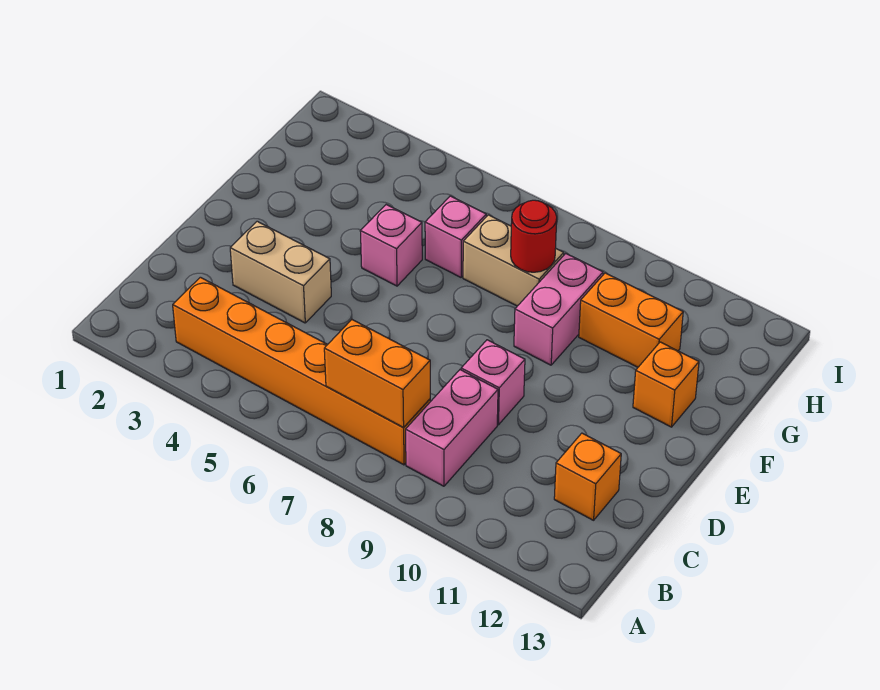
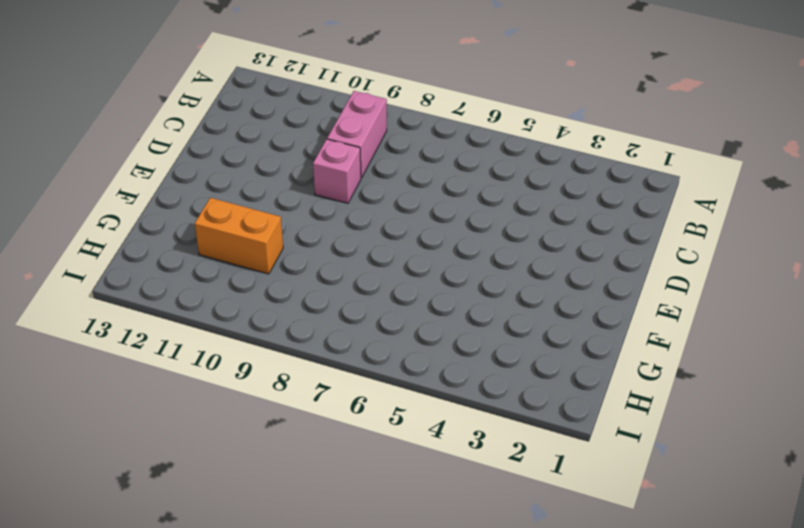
none -> orange brick B3:B8 level 1
none -> orange brick C12 level 1
none -> tan brick D3:D4 level 1

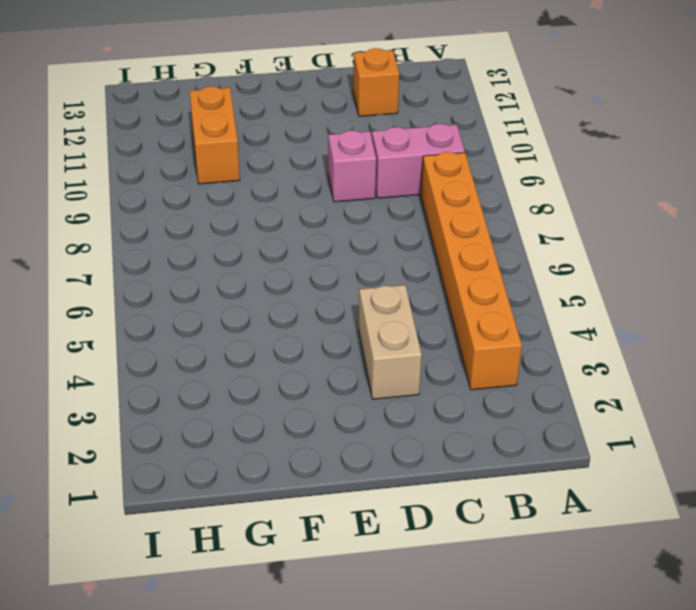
none -> pink brick F5 level 1
none -> pink brick F9:G9 level 1
none -> orange brick F12 level 1

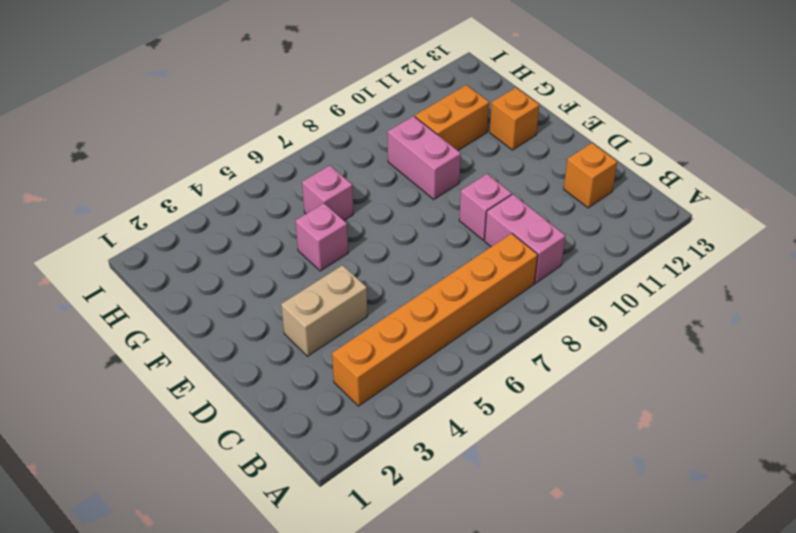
none -> tan brick G7:G8 level 1
none -> orange brick B7:B8 level 2
none -> red round brick G8 level 2

